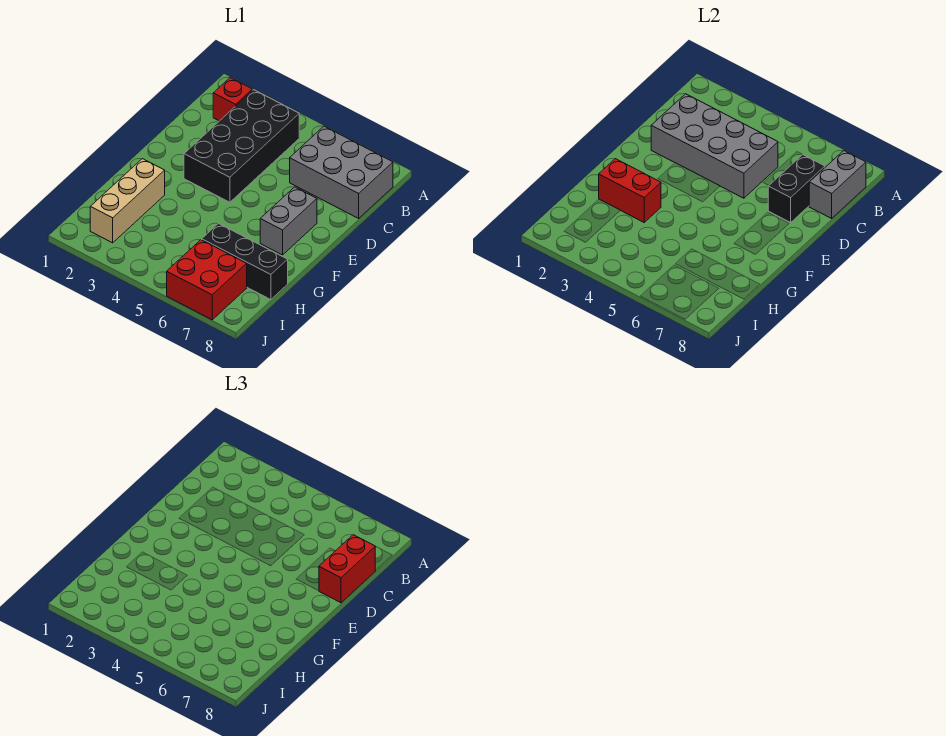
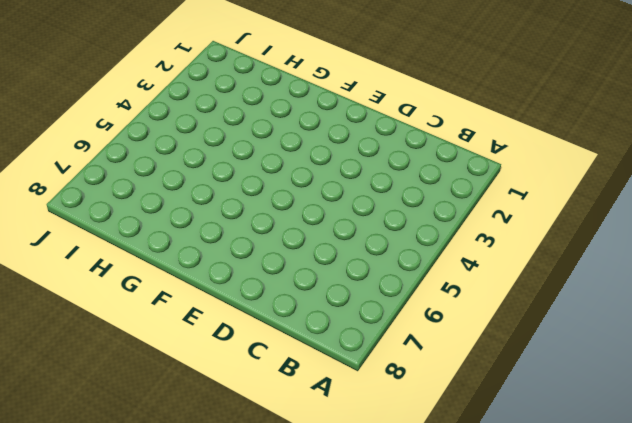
none -> red brick B2 level 1
none -> black brick B3:E4 level 1
none -> grey brick B6:C8 level 1

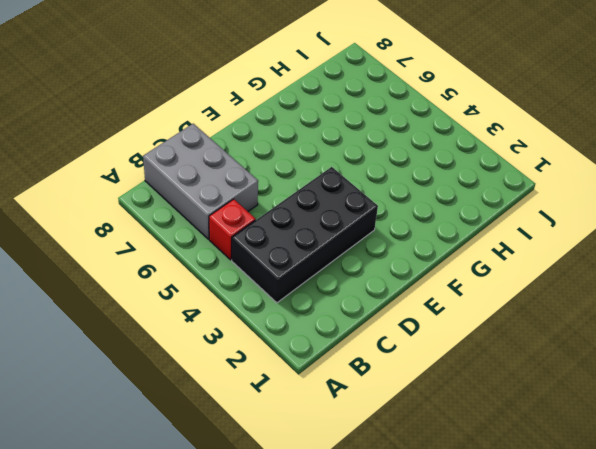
red brick B5 level 1 -> red brick B2 level 1
none -> grey brick E7:F7 level 1
none -> tan brick G2:I2 level 1
none -> black brick H6:H8 level 1

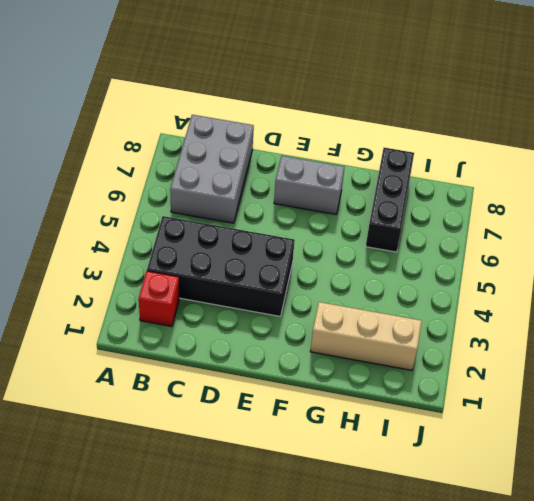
none -> red brick I6:J7 level 1
none -> grey brick B8:C8 level 2
none -> grey brick C2:D5 level 2

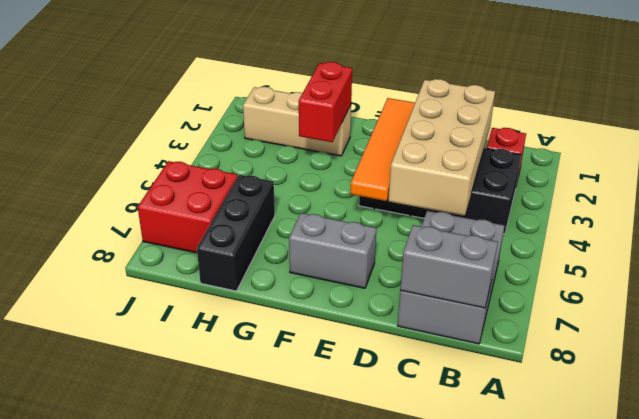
tan brick C2:D5 level 2 -> grey brick C2:D5 level 2
orange tile E2:E5 level 2 -> none
none -> black brick C7:D7 level 2
none -> red brick C8:D8 level 3

